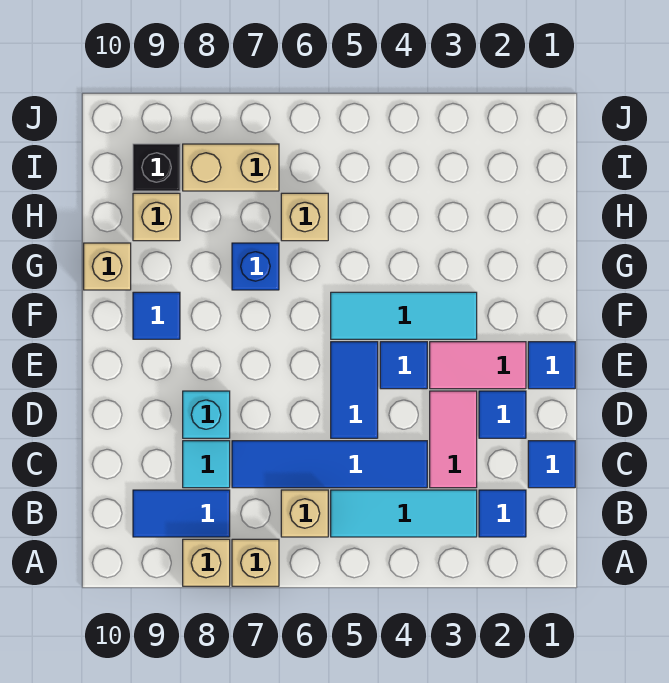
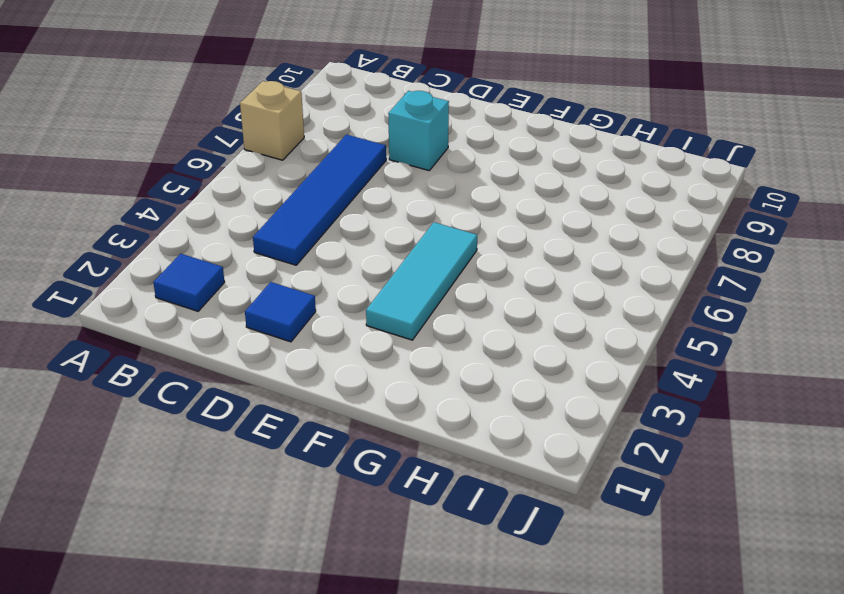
none -> tan brick A8 level 1
none -> cyan tile B3:B5 level 1
none -> tan brick B6 level 1

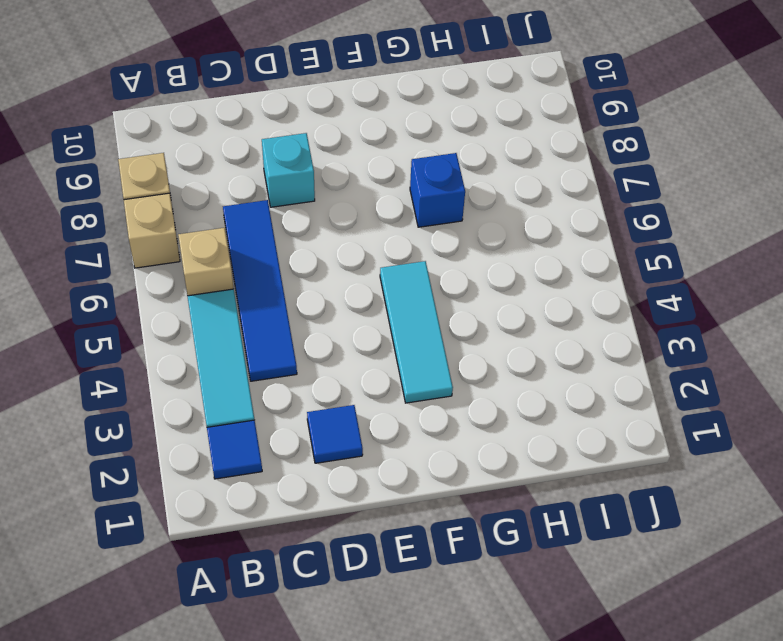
none -> blue tile B8:B9 level 1
none -> blue tile C1 level 1
none -> pink tile C3:D3 level 1

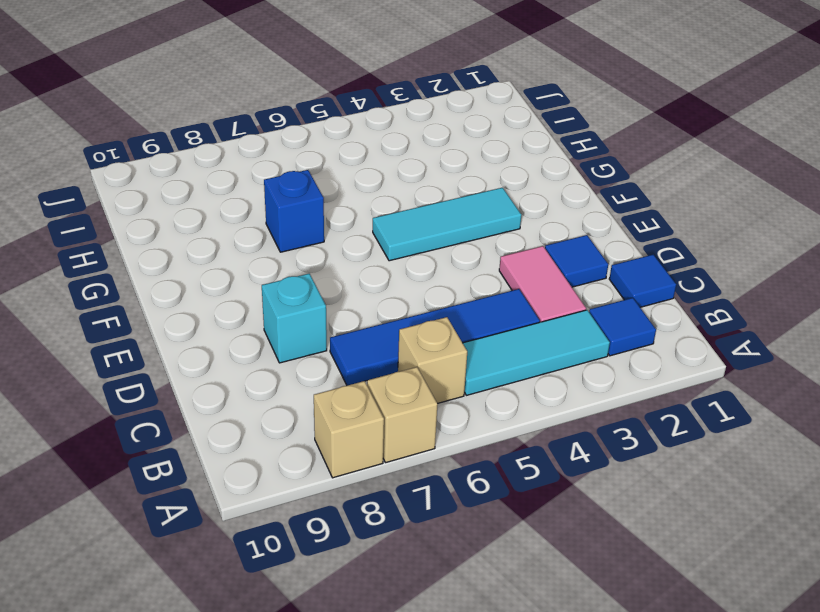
none -> blue tile B8:B9 level 1
none -> cyan tile C8 level 1
none -> blue tile D5:E5 level 1

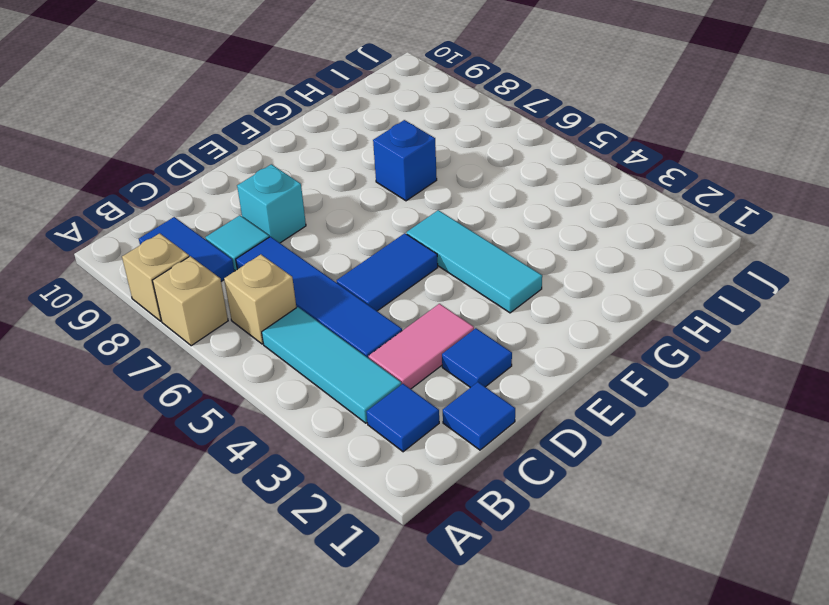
none -> blue tile E1 level 1
none -> pink tile E2:E3 level 1
none -> blue tile E4 level 1

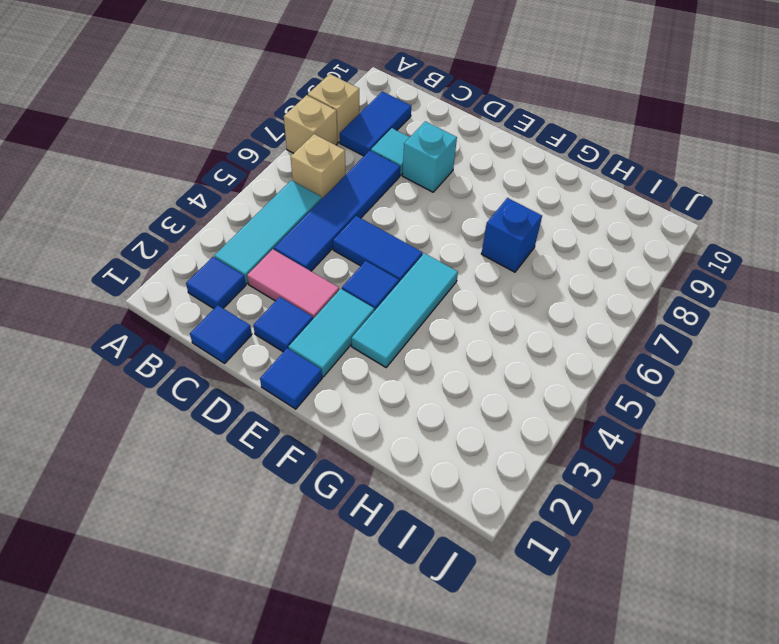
cyan tile E2:E3 level 1 -> pink tile E2:E3 level 1
none -> blue tile F9 level 1
none -> tan brick G10 level 1
none -> tan brick H6 level 1

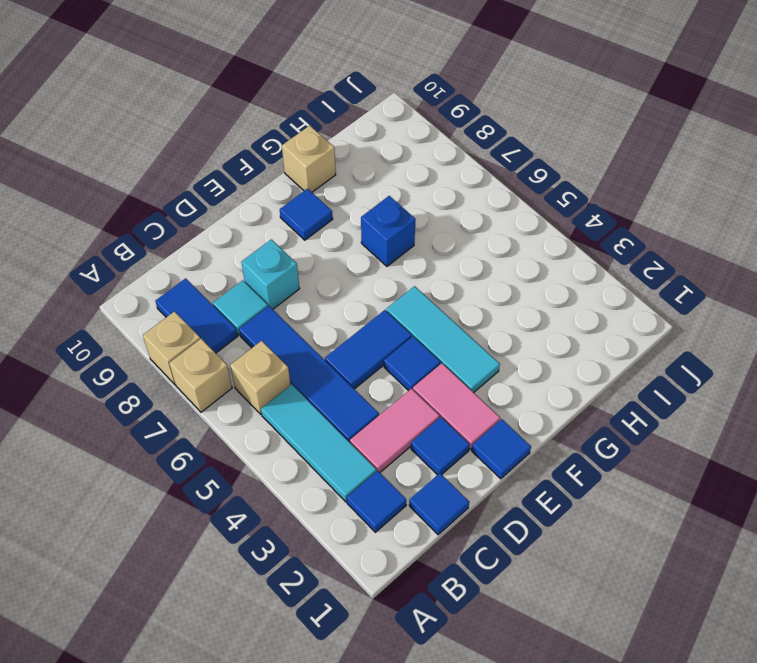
none -> tan brick H6 level 1
none -> tan brick H9 level 1
none -> tan brick I7:I8 level 1

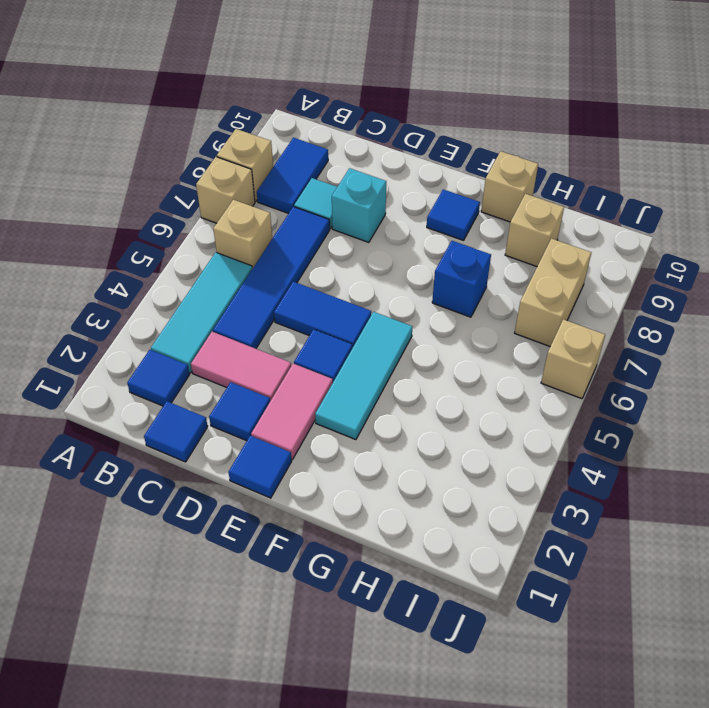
tan brick J6 level 1 -> tan brick H6 level 1
none -> black brick I9 level 1

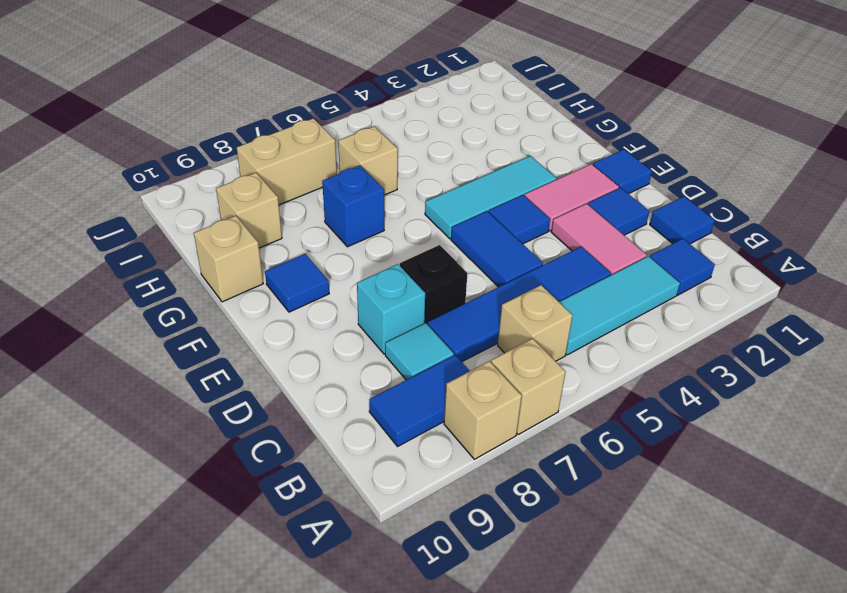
black brick D7 level 1 -> black brick I9 level 1

